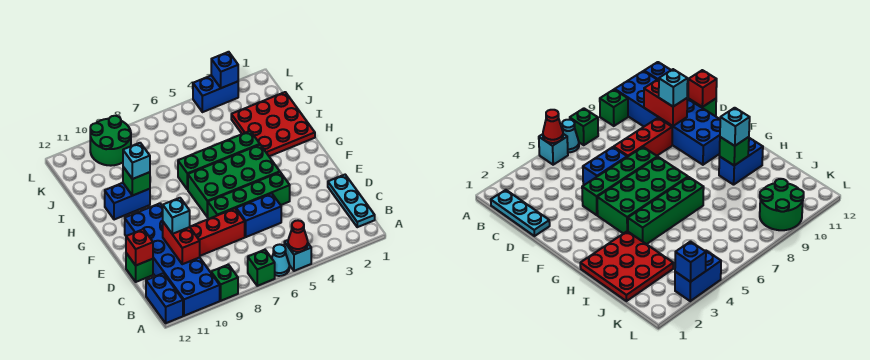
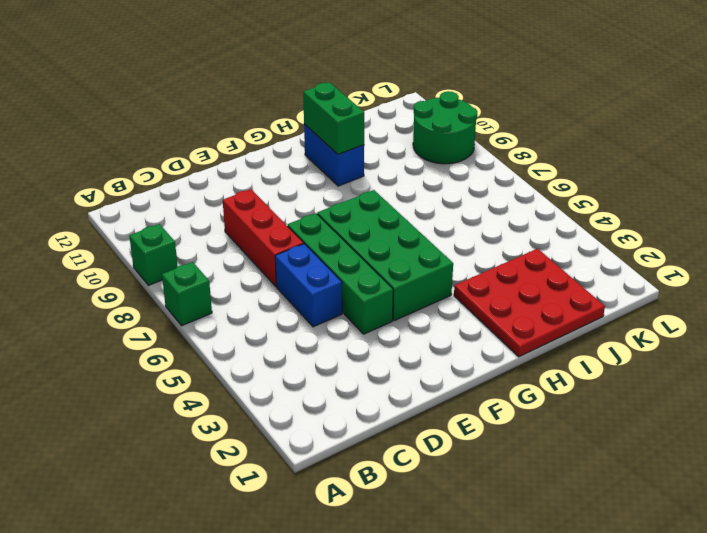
green brick H10:H11 level 2 -> green brick H10 level 2
none -> cyan brick A5 level 1
none -> cyan cone A6 level 1
none -> blue brick A10:F11 level 1

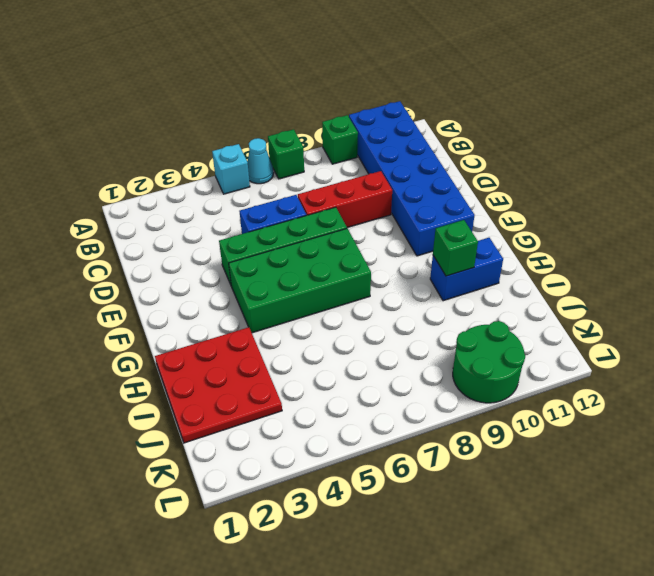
none -> blue brick A12:B12 level 1
none -> cyan plate B1:D1 level 1
none -> green brick D12 level 1

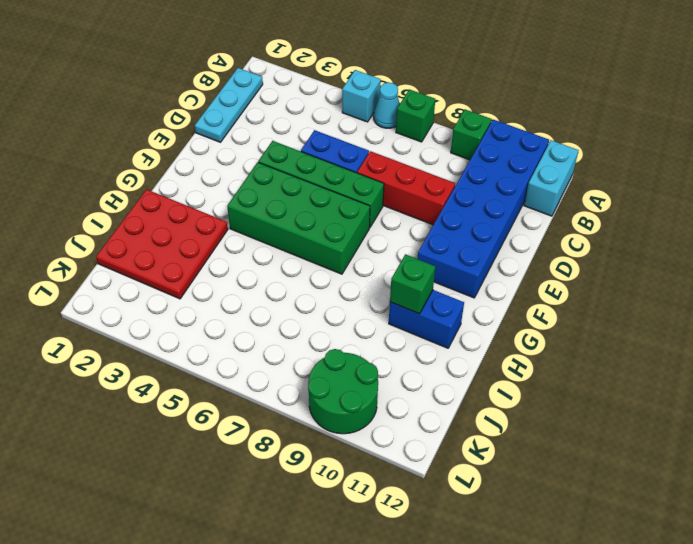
cyan brick A12:B12 level 1 -> blue brick A12:B12 level 1
none -> green brick D12 level 1
none -> green brick H4:H7 level 1
none -> blue brick L3:L4 level 1

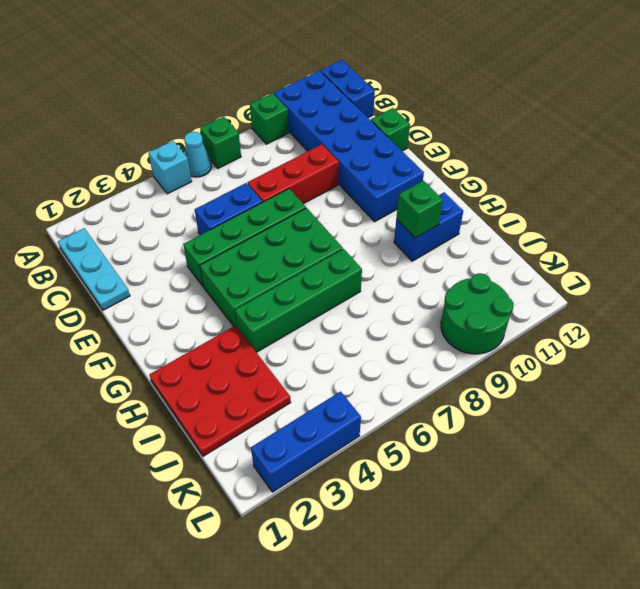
blue brick L2:L4 level 1 -> blue brick L3:L4 level 1
none -> red cone A5 level 2
none -> red brick C10:D10 level 2
none -> red brick D12 level 2

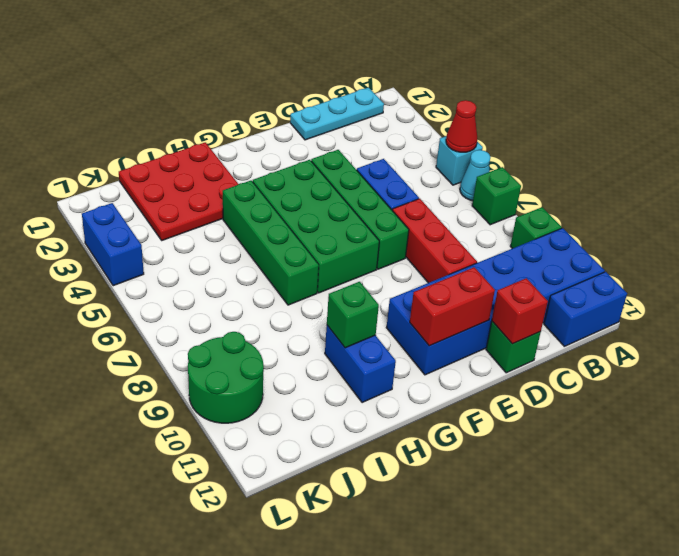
red brick E11:F11 level 2 -> red brick C10:D10 level 2
none -> blue brick L3 level 2
none -> cyan brick D10 level 3
none -> cyan brick H10 level 3

